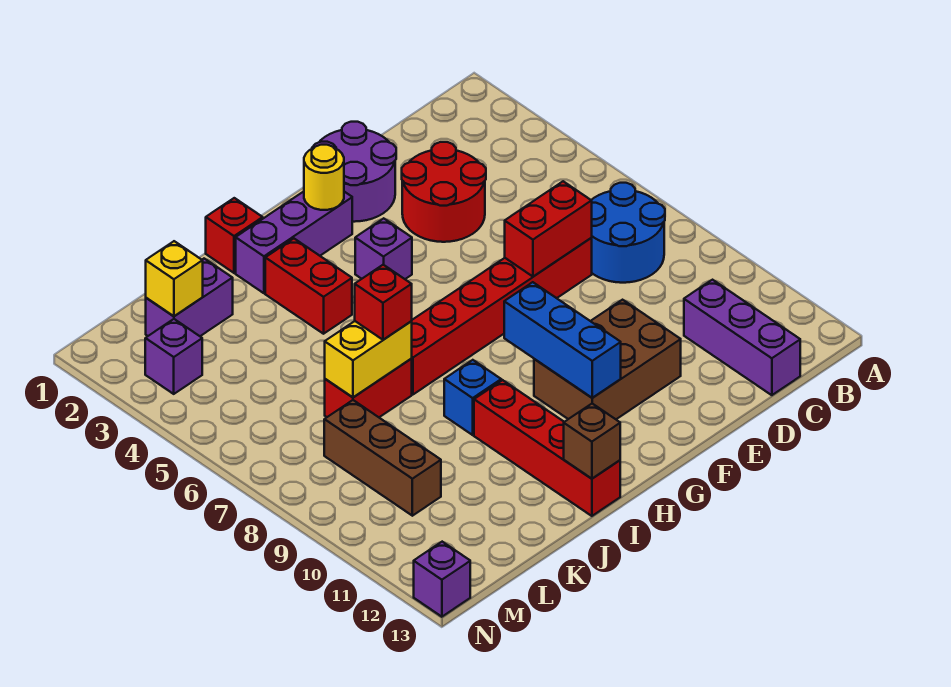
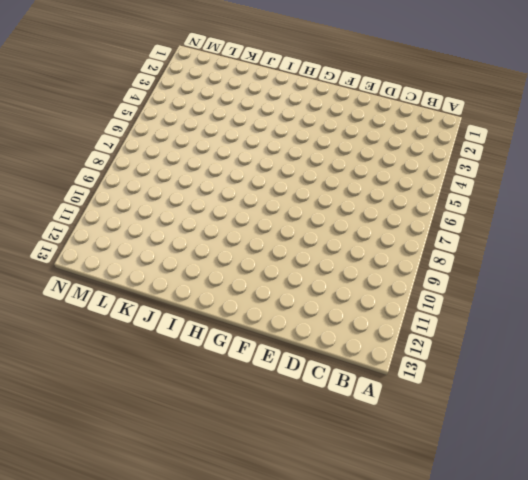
none -> blue round brick B7:C8 level 1
none -> purple brick C11:C13 level 1
none -> red round brick D3:E4 level 1

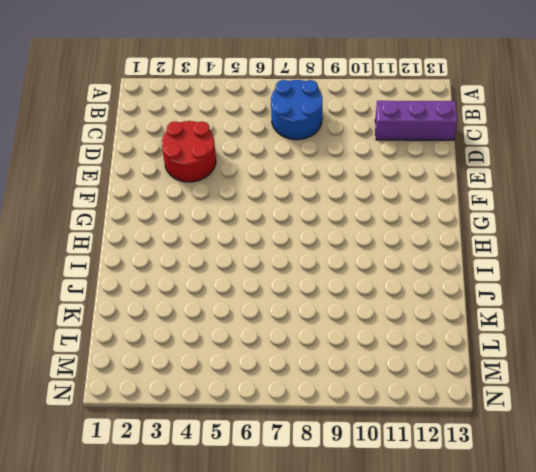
none -> red brick D7:I7 level 1
none -> purple round brick E1:F2 level 1
none -> brown brick E10:G11 level 1

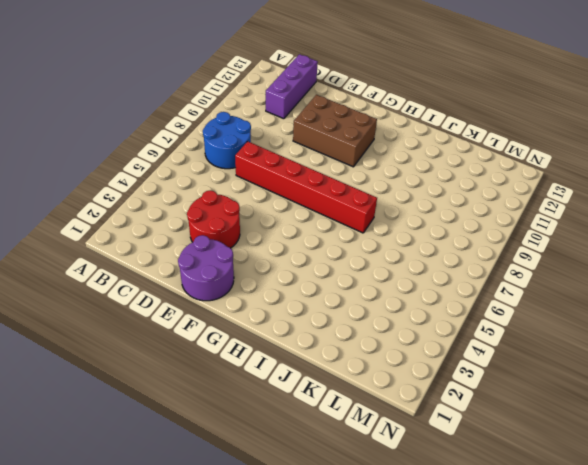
none -> purple brick G2:I2 level 1
none -> purple brick G4 level 1
none -> red brick I1 level 1

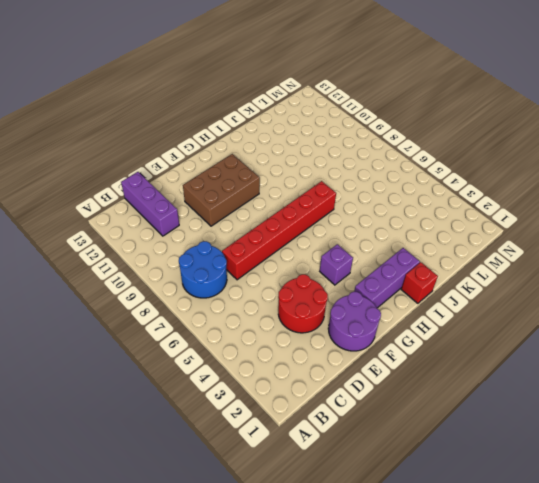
none -> red brick I3:I4 level 1
none -> blue brick I9 level 1
none -> red brick I10:I13 level 1

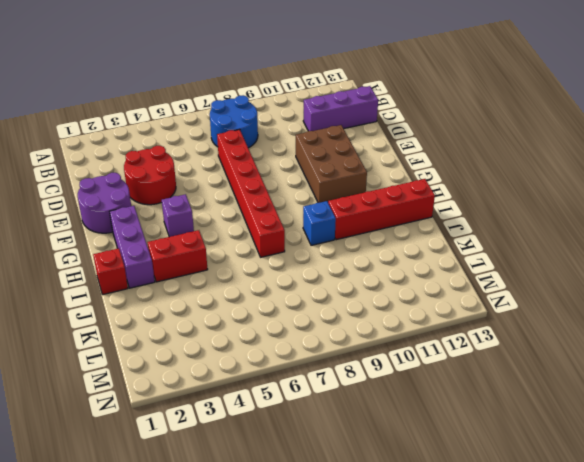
none -> red brick J7:K7 level 1
none -> purple brick K2:L2 level 1
none -> brown brick L8:L10 level 1

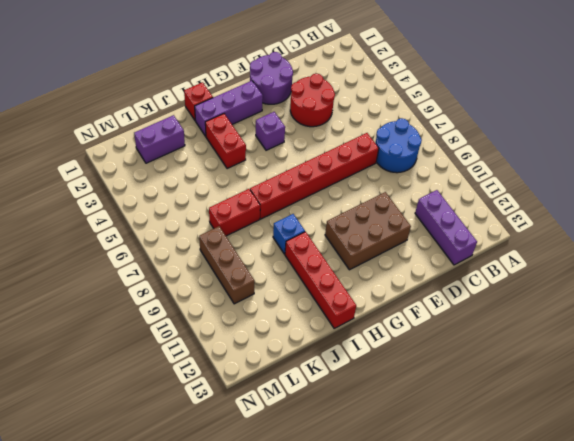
none -> purple brick M3 level 1
none -> purple brick N13 level 1
none -> red brick D7:E7 level 2

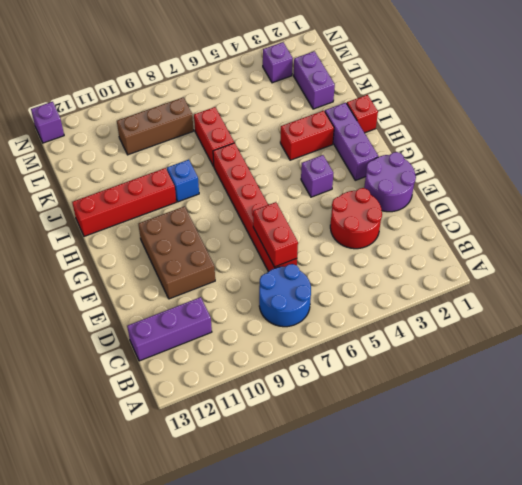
none -> yellow round brick G2 level 2
none -> blue brick G9:G11 level 2
none -> brown brick I13 level 2

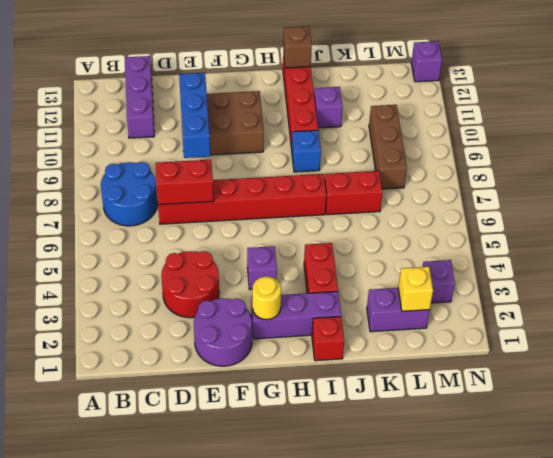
blue brick E9:E11 level 2 -> blue brick G9:G11 level 2
purple brick J11 level 1 -> none
none -> yellow brick J7:K7 level 2
none -> red brick J7 level 3

